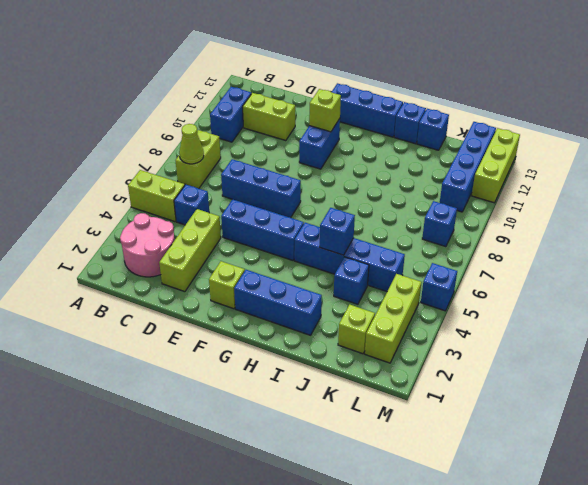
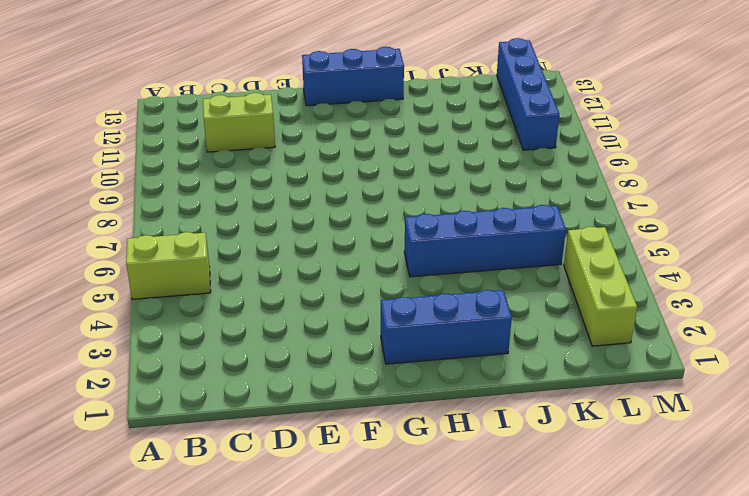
none -> pink round brick B2:C3 level 1
none -> lime brick B7:B8 level 1
none -> blue brick B10:B11 level 1

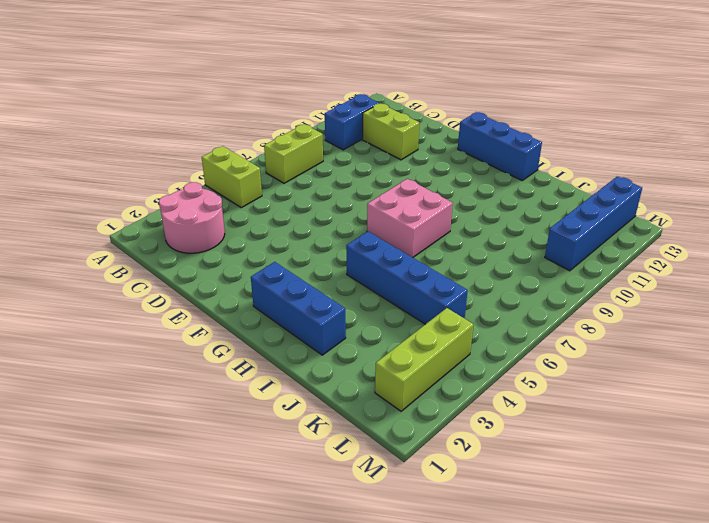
pink brick G7:H8 level 1 -> none
none -> blue brick C5 level 1
none -> lime brick D2:D4 level 1
none -> blue brick D7:F7 level 1

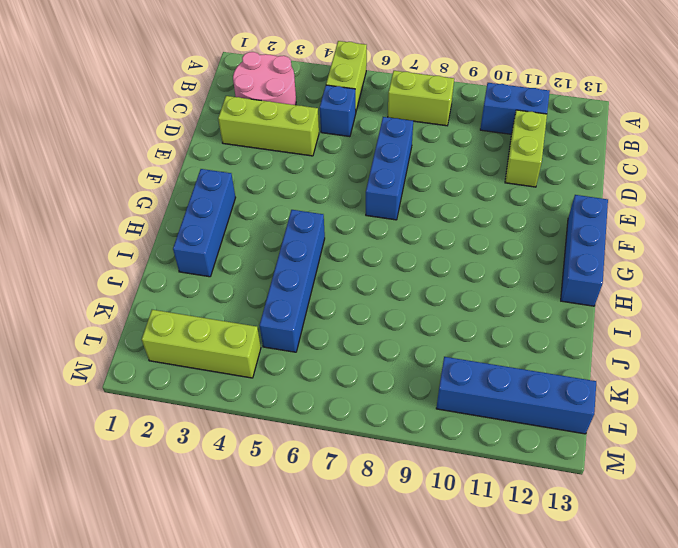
none -> blue brick E5:G5 level 1
none -> lime brick F2 level 1
none -> blue brick F10:F11 level 1

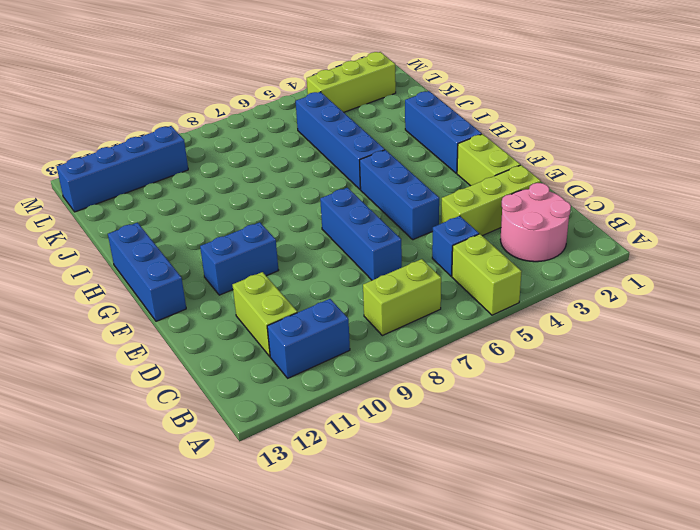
lime brick E2:F2 level 1 -> lime brick F2 level 1
none -> blue brick I13 level 1
none -> blue brick J4 level 1
none -> blue brick J13 level 1

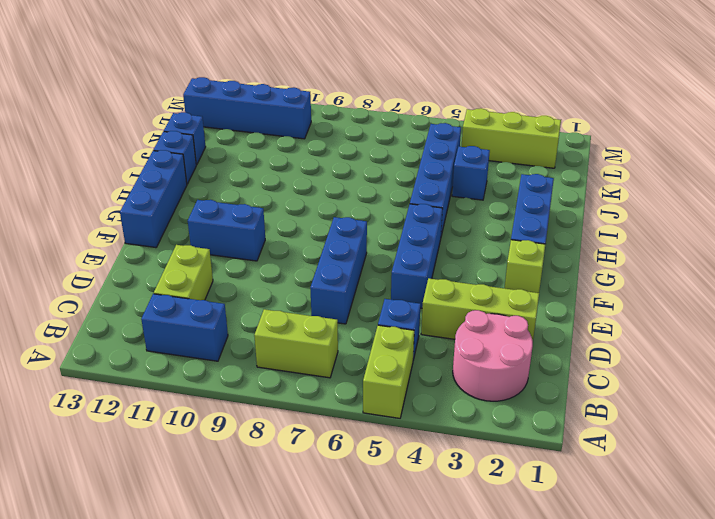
none -> lime brick K2 level 1
none -> blue brick L8 level 1
none -> blue brick M5 level 1

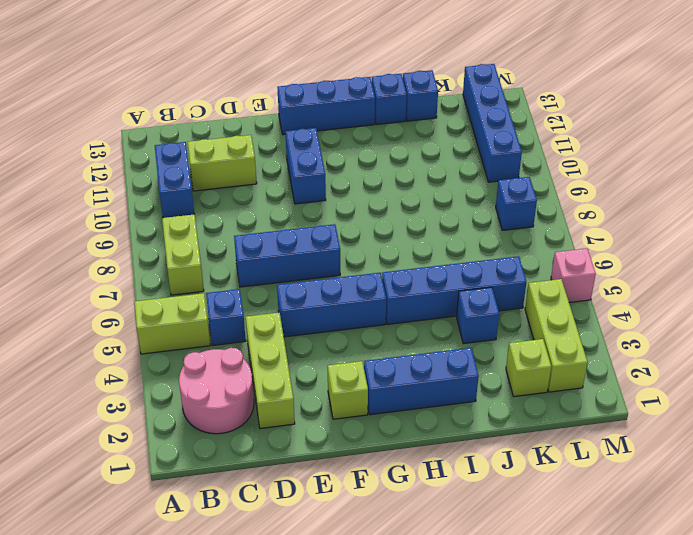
pink brick M5 level 1 -> blue brick M5 level 1
none -> lime brick M11:M13 level 1
none -> lime cone B7 level 2
none -> lime brick F11 level 2

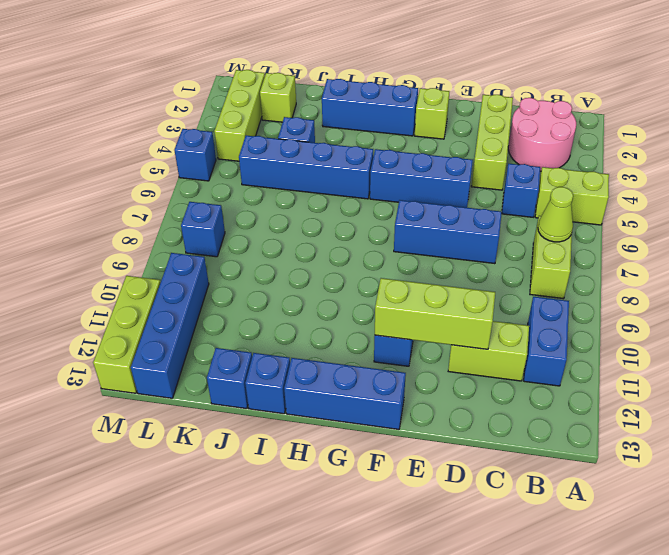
lime brick D11:F11 level 2 -> lime brick F11 level 2
none -> blue brick I5 level 2

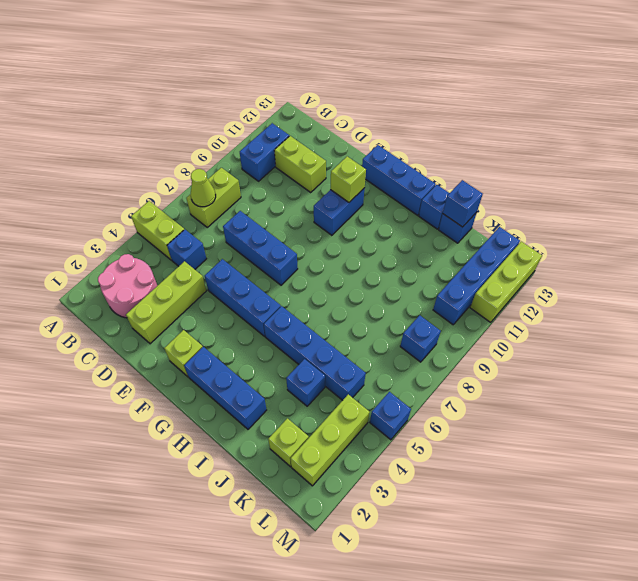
blue brick J13 level 2 -> blue brick I5 level 2

